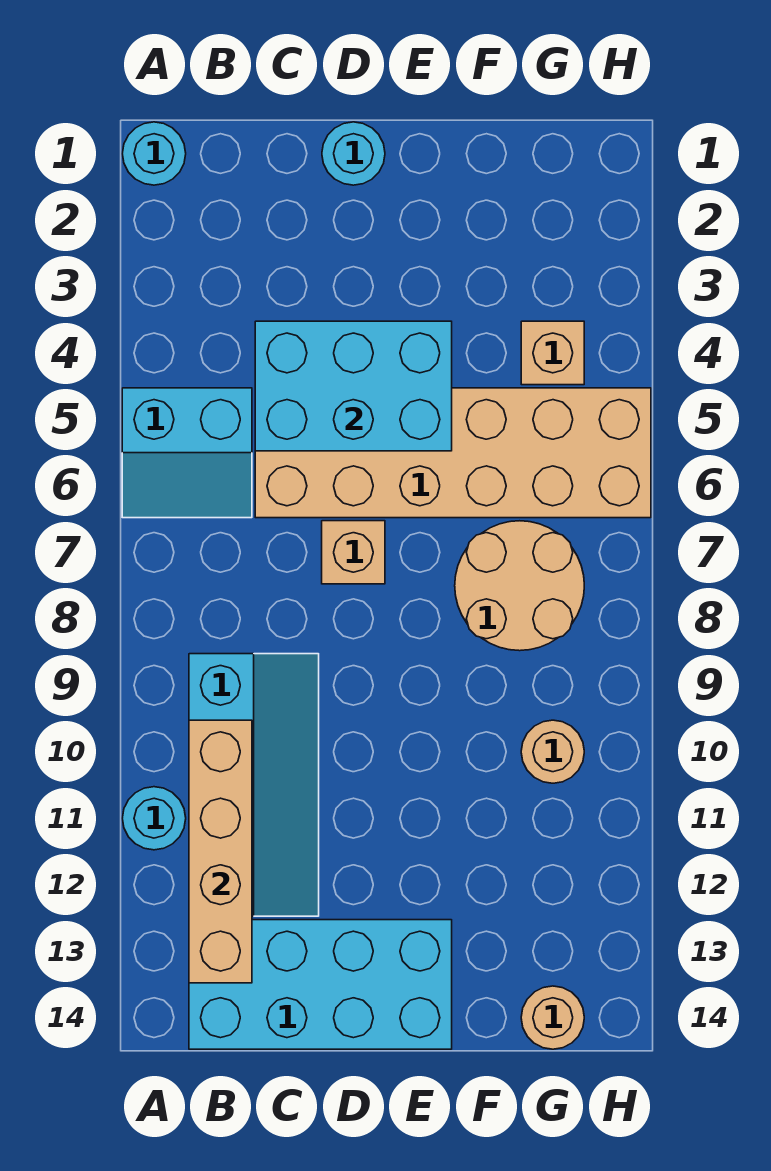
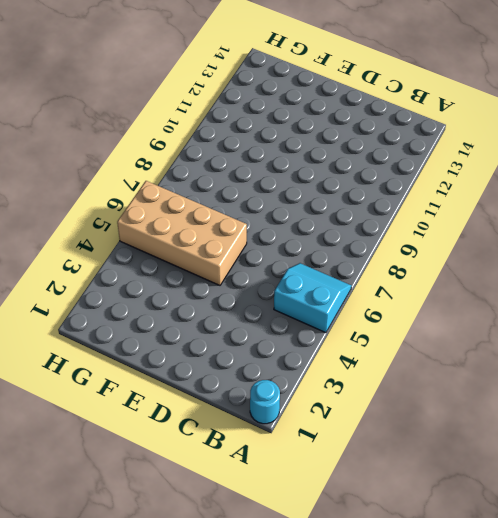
tan brick E5:H6 level 1 -> tan brick C5:H6 level 1
none -> cyan round brick A11 level 1
none -> cyan slope B9:C12 level 1 top B
none -> cyan brick B13:E14 level 1

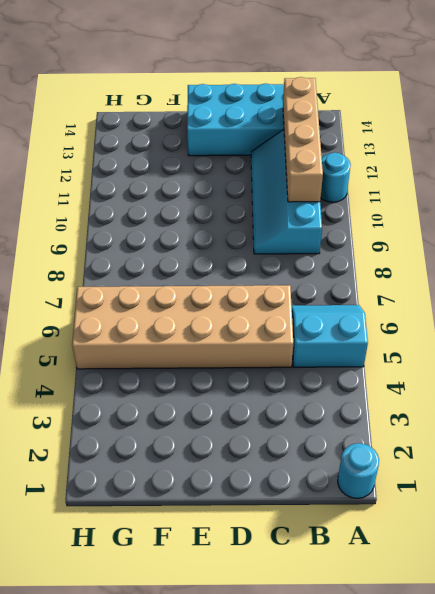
none -> cyan round brick D1 level 1
none -> tan brick D7 level 1
none -> tan round brick F7:G8 level 1

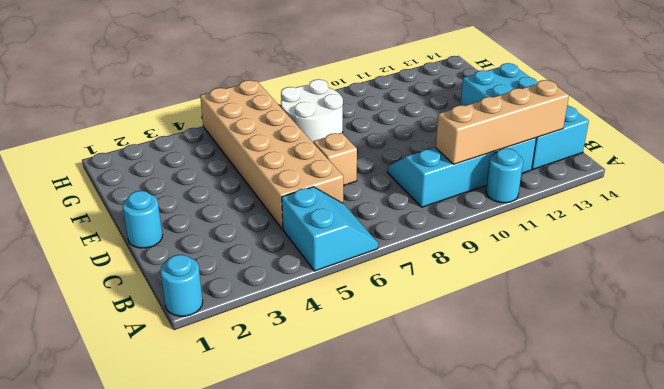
white round brick F7:G8 level 1 -> tan round brick F7:G8 level 1
none -> tan brick G4 level 1
none -> tan round brick G10 level 1
none -> tan round brick G14 level 1

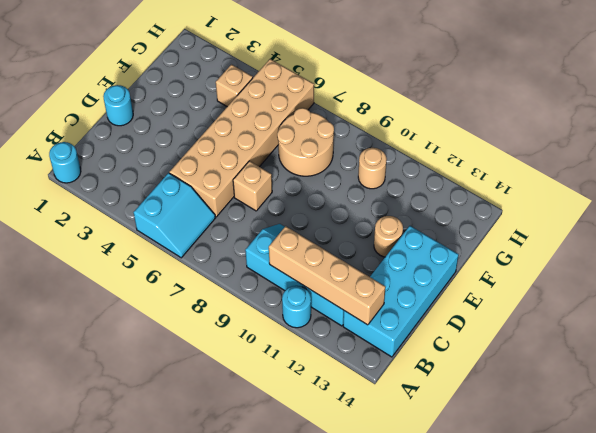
tan round brick E12 level 1 -> tan round brick G14 level 1
none -> cyan brick C4:E5 level 2

